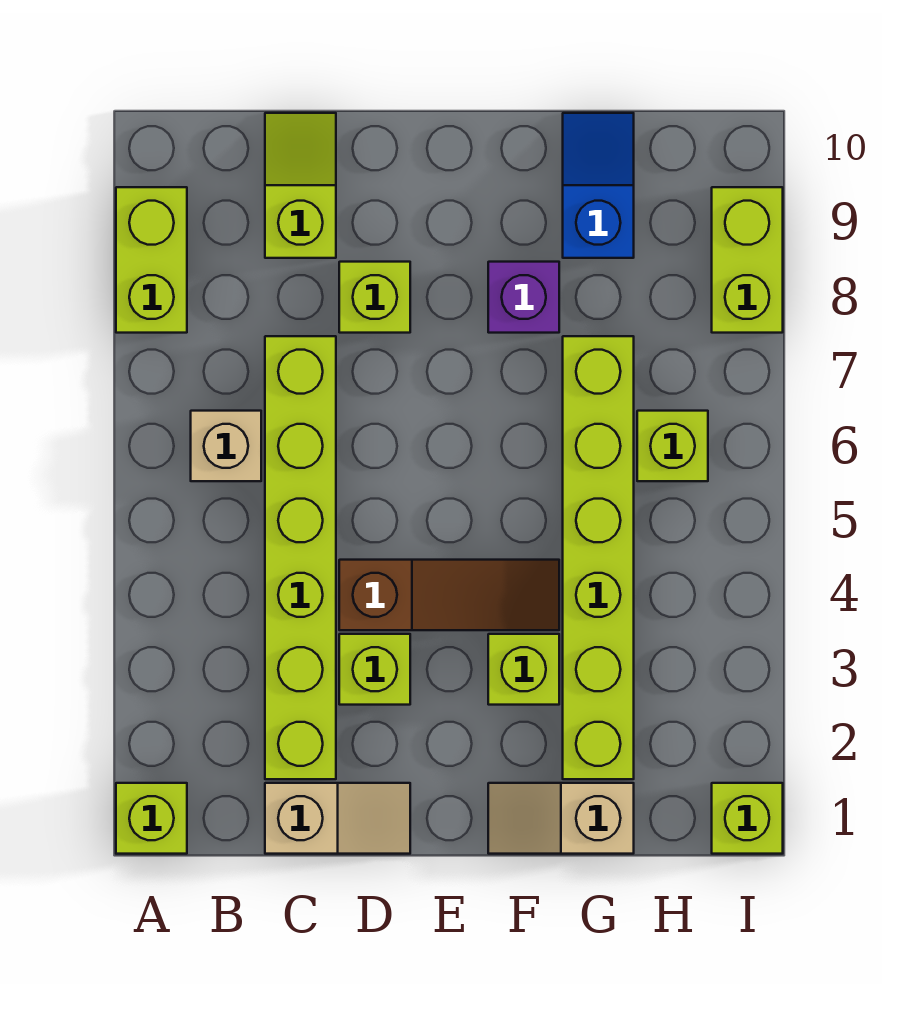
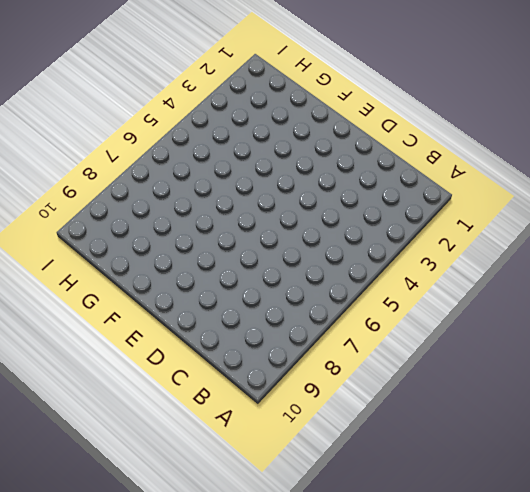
none -> lime brick A1 level 1
none -> lime brick A8:A9 level 1
none -> tan brick B6 level 1

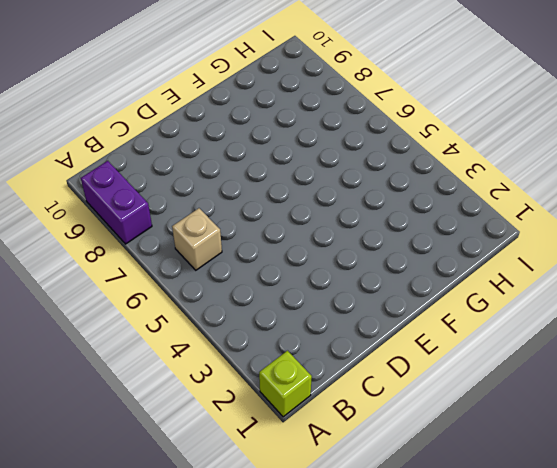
purple brick A8:A9 level 1 -> lime brick A8:A9 level 1
none -> tan slope C1:D1 level 1 top C
none -> lime brick C2:C7 level 1
none -> lime slope C9:C10 level 1 top 9

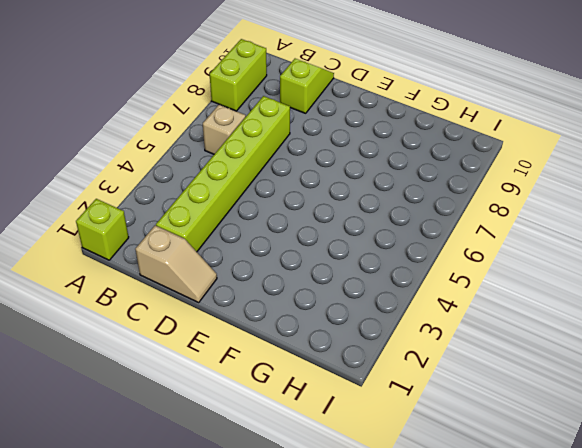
none -> lime brick D3 level 1
none -> brown slope D4:F4 level 1 top D
none -> lime brick D8 level 1

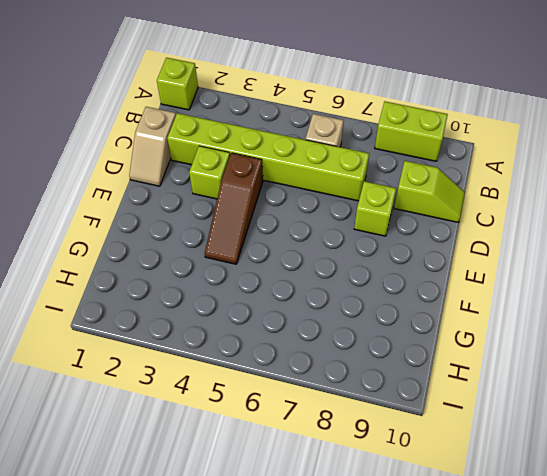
none -> tan slope F1:G1 level 1 top G
none -> lime brick F3 level 1
none -> purple brick F8 level 1

